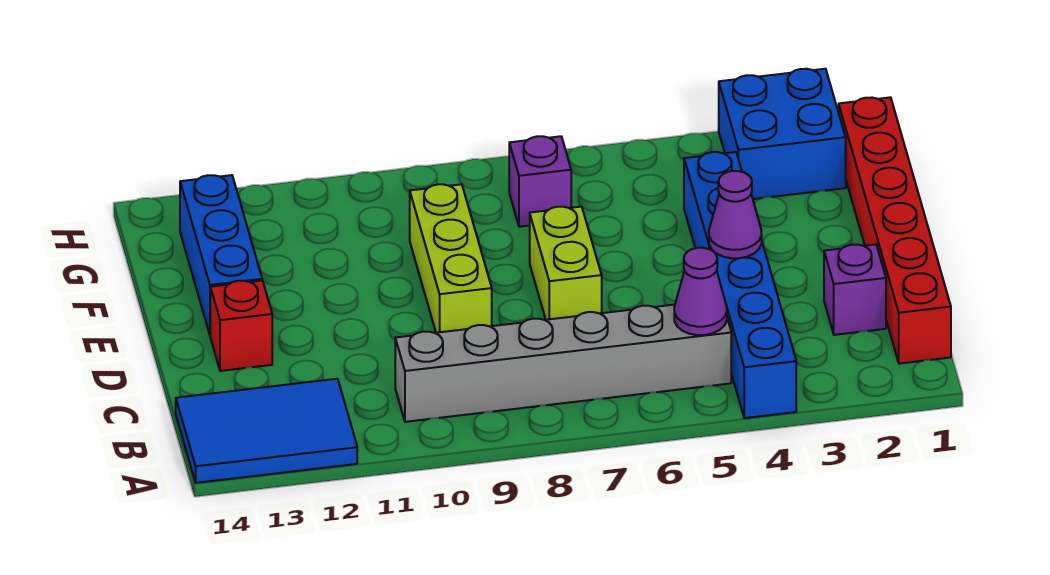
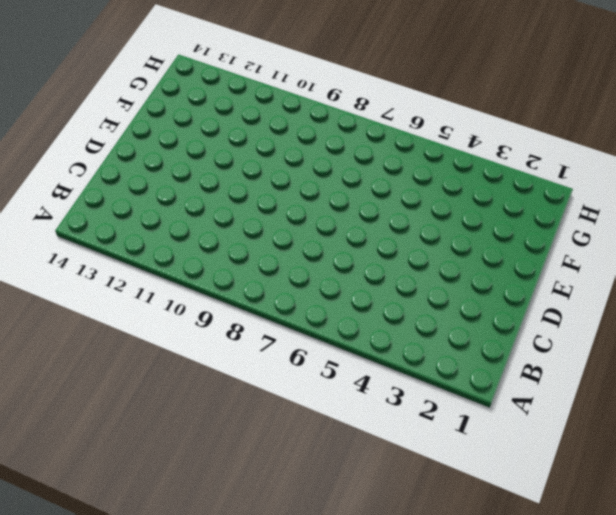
none -> blue brick A4:F4 level 1
none -> blue tile A12:B14 level 1
none -> red brick B1:G1 level 1

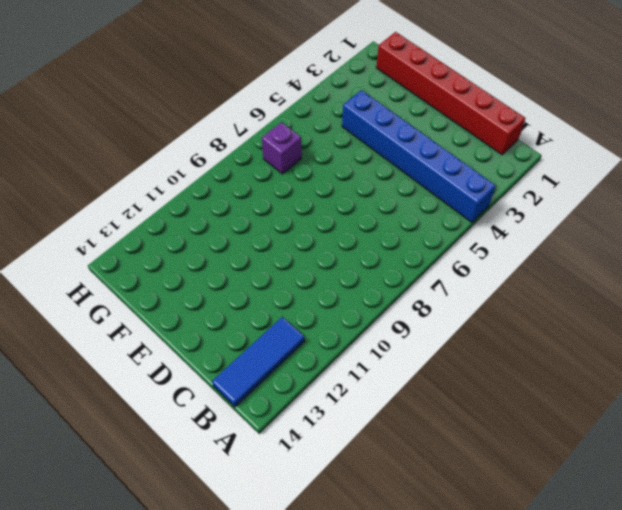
blue tile B12:B14 level 1 -> blue tile A12:B14 level 1
none -> grey brick B5:B10 level 1
none -> purple brick C2 level 1
none -> lime brick D7:E7 level 1

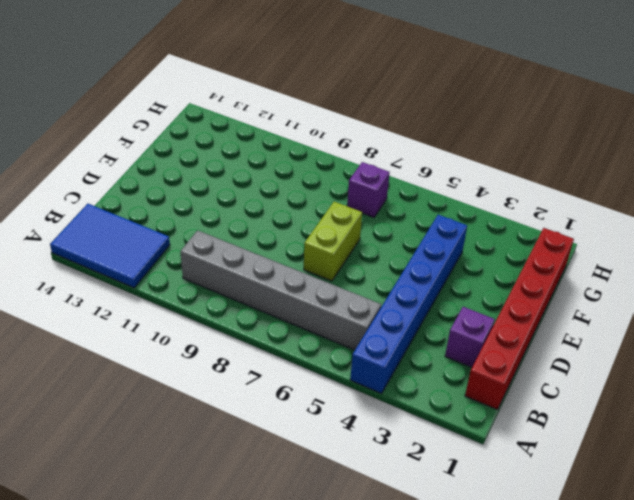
none -> lime brick D9:F9 level 1
none -> red brick D13 level 1
none -> blue brick E13:G13 level 1

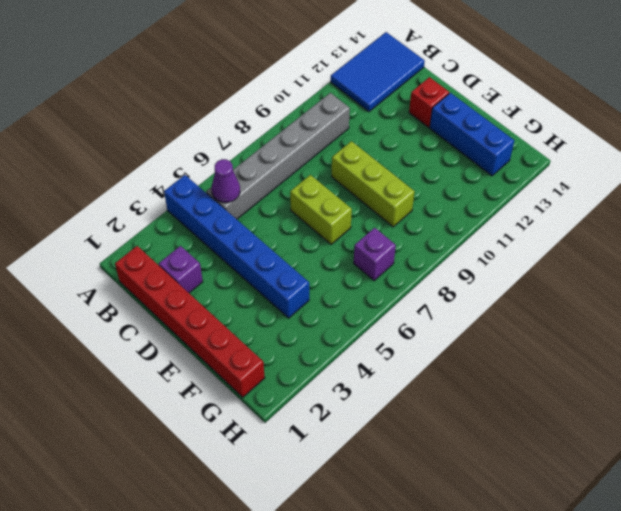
none -> blue brick G2:H3 level 1
none -> purple cone D4 level 2

